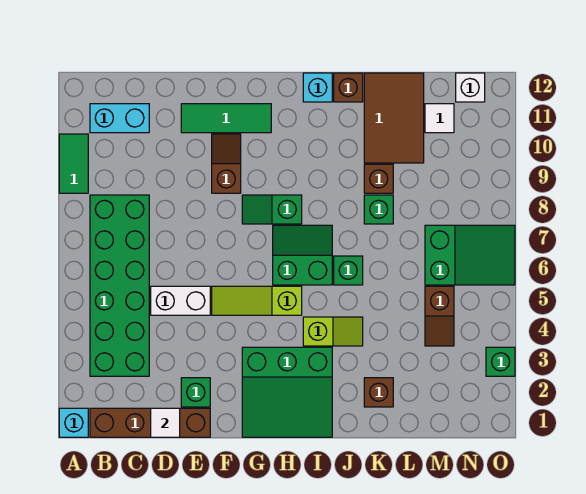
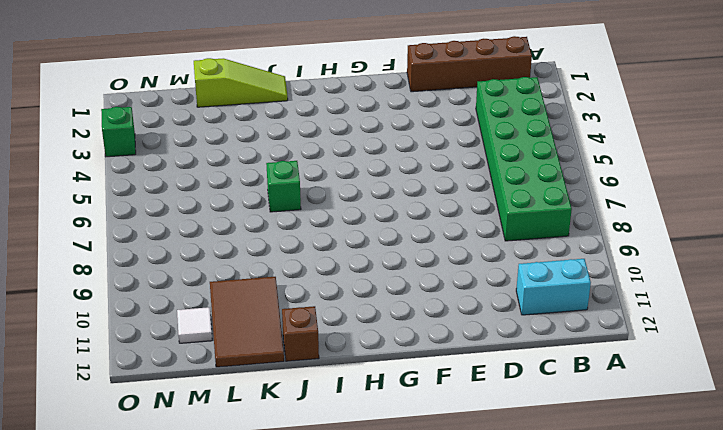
lime slope J1:L1 level 1 top L -> lime slope F5:H5 level 1 top H
none -> cyan brick A1 level 1
none -> green tile A9:A10 level 1
none -> white brick D5:E5 level 1

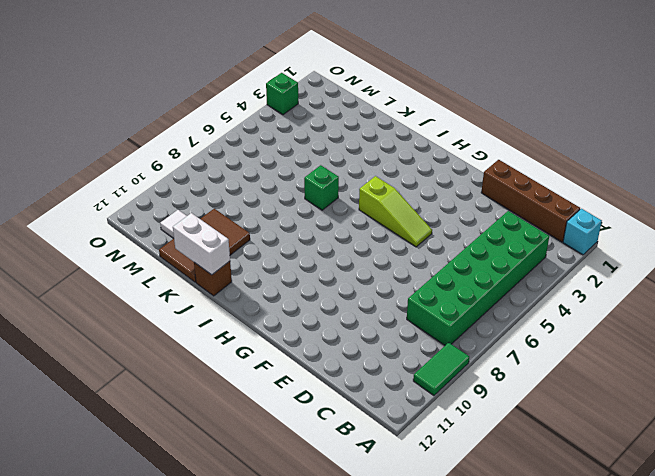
white brick J12:K12 level 2 -> white brick D5:E5 level 1
none -> cyan brick B11:C11 level 1
none -> green brick E2 level 1
none -> green tile E11:G11 level 1

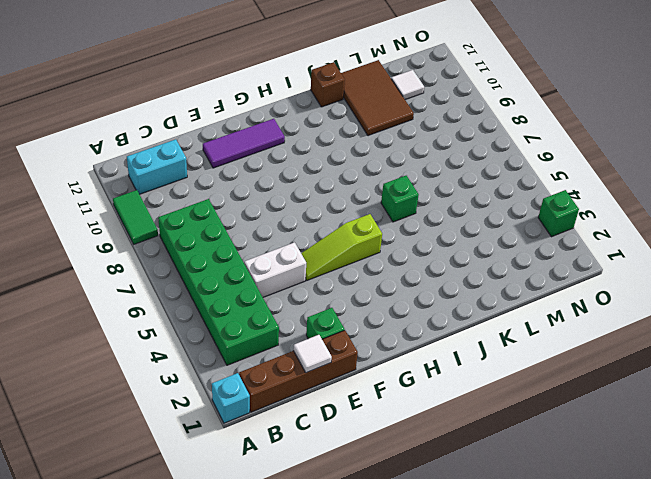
purple tile E11:G11 level 1 -> green tile E11:G11 level 1
none -> brown slope F9:F10 level 1 top 9
none -> green slope G1:I3 level 1 top 3
none -> green slope G8:H8 level 1 top H

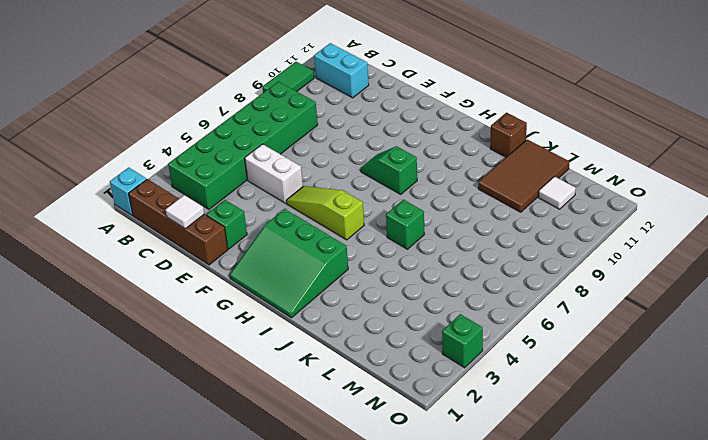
none -> green tile E11:G11 level 1
none -> brown slope F9:F10 level 1 top 9
none -> green slope H6:I7 level 1 top 6

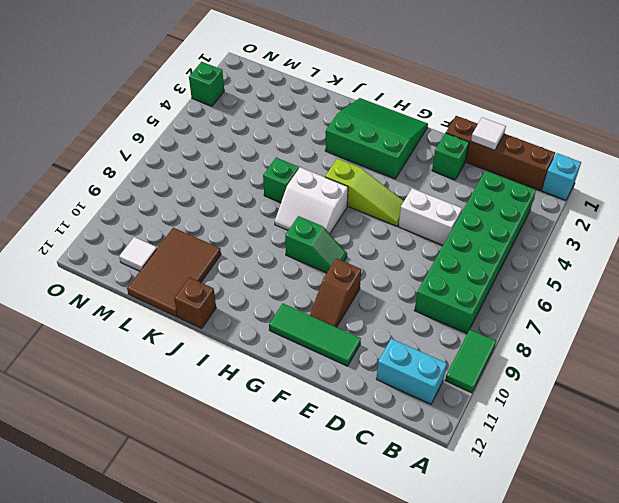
white slope H6:I7 level 1 top 6 -> green slope H6:I7 level 1 top 6
none -> lime slope I4:J4 level 1 top I
none -> cyan brick I12 level 1
none -> brown brick K2 level 1

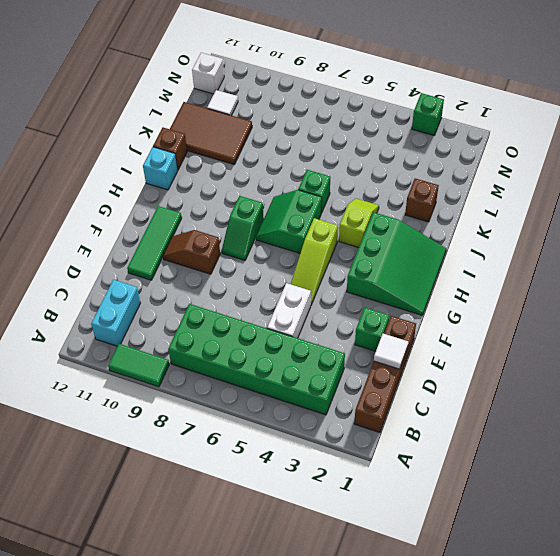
none -> cyan brick A1 level 1
none -> green brick K8 level 1
none -> brown brick K9 level 1

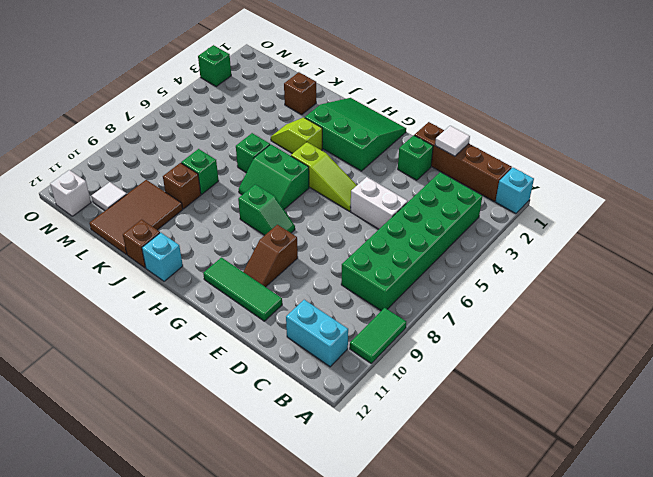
none -> brown slope M4:M5 level 1 top 5
none -> green slope M6:O7 level 1 top M

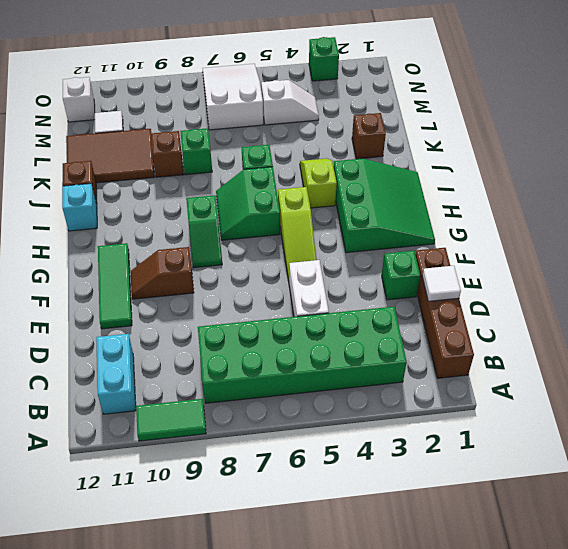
white slope M4:M5 level 1 top 5 -> brown slope M4:M5 level 1 top 5
white slope M6:O7 level 1 top M -> green slope M6:O7 level 1 top M
none -> cyan brick A1 level 1

